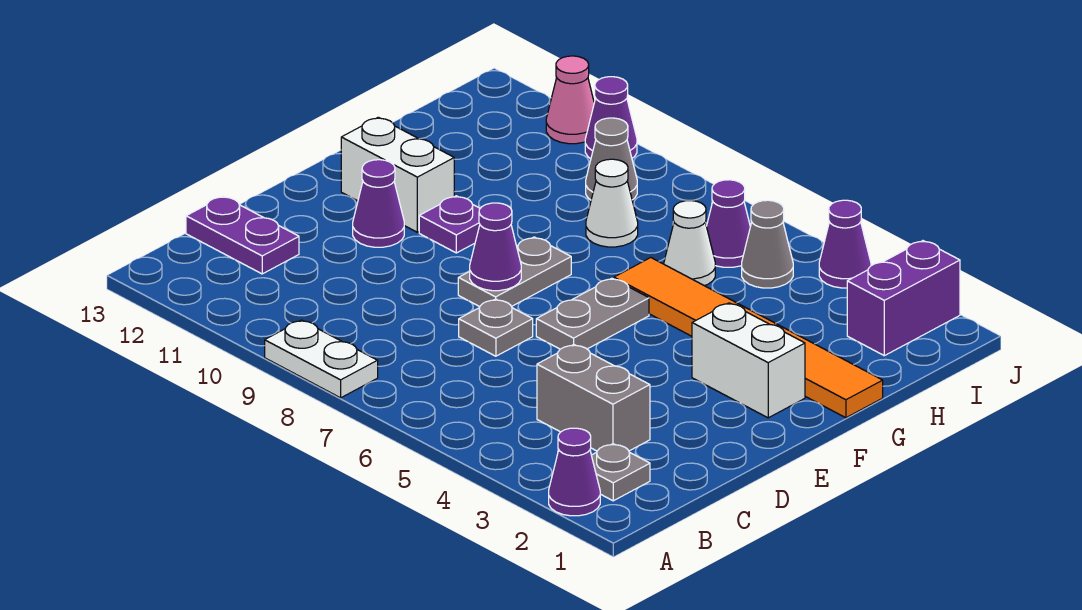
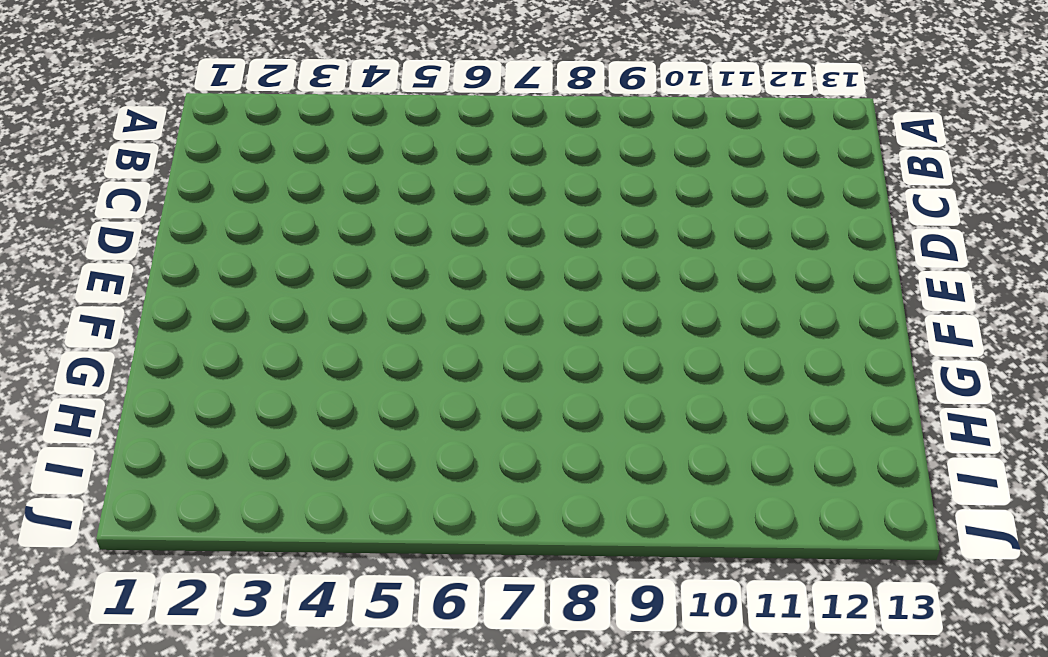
none -> purple cone A2 level 1
none -> white plate A8:A9 level 1
none -> grey plate B2 level 1

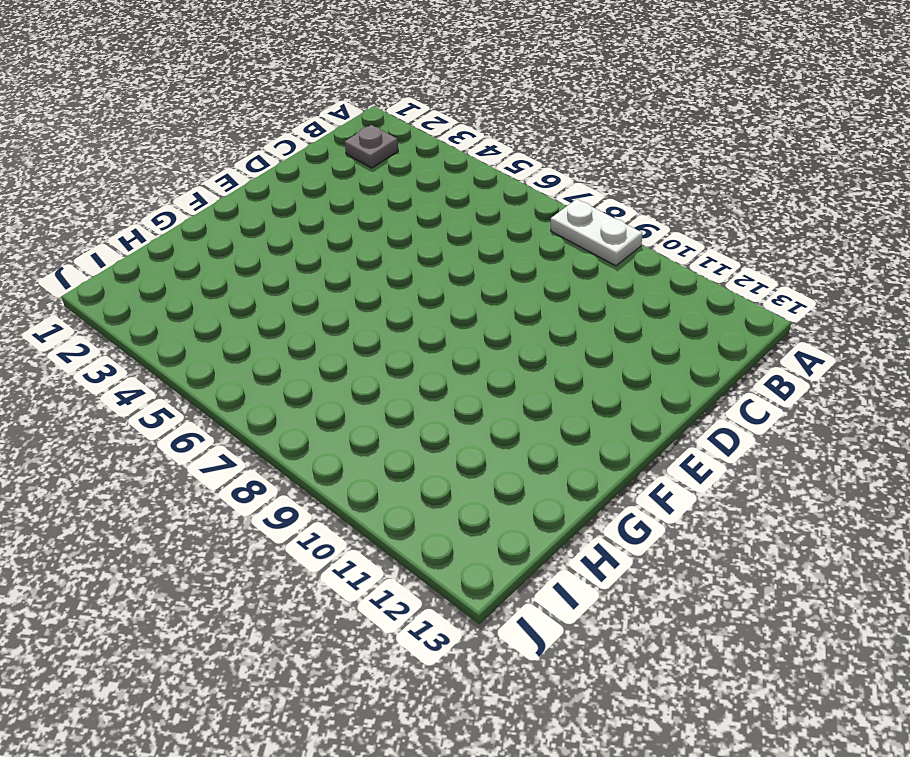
none -> purple cone A2 level 1
none -> grey brick C3:C4 level 1
none -> purple plate C12:C13 level 1

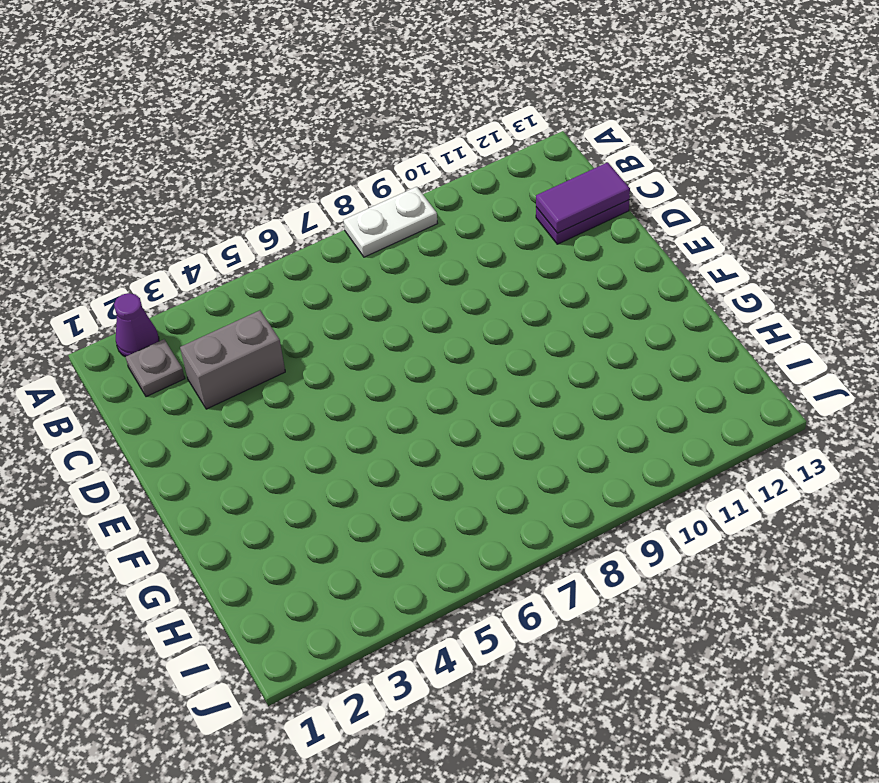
purple tile C12:C13 level 2 -> none
none -> grey plate D7 level 1
none -> grey plate E6:F6 level 1
none -> grey plate E8:F8 level 1

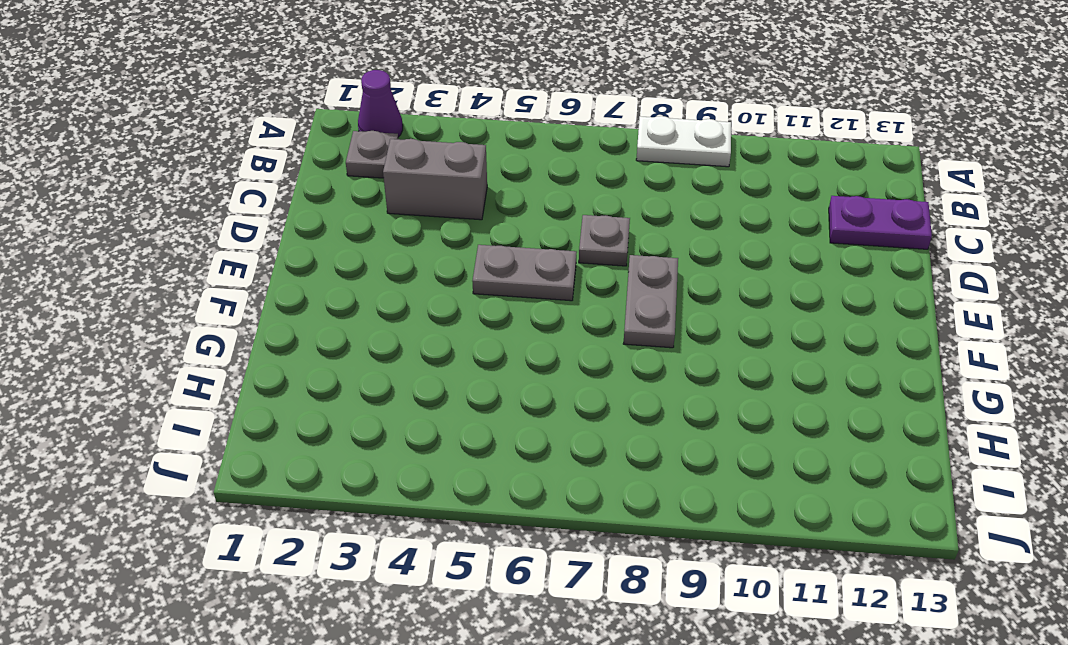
grey plate E5:E6 level 1 -> grey plate E6:F6 level 1
none -> purple cone E11 level 1
none -> white brick F2:F3 level 1
none -> purple plate F10 level 1

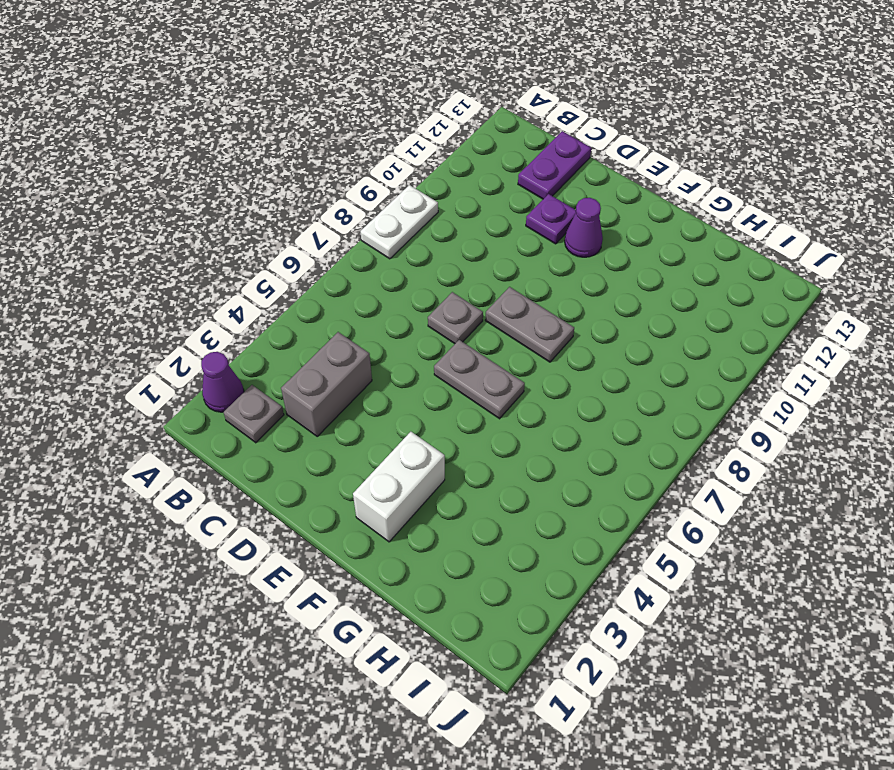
purple plate D11 level 1 -> purple plate F10 level 1
none -> white brick F11:F12 level 1
none -> orange tile G1:G6 level 1
none -> white cone H6 level 1

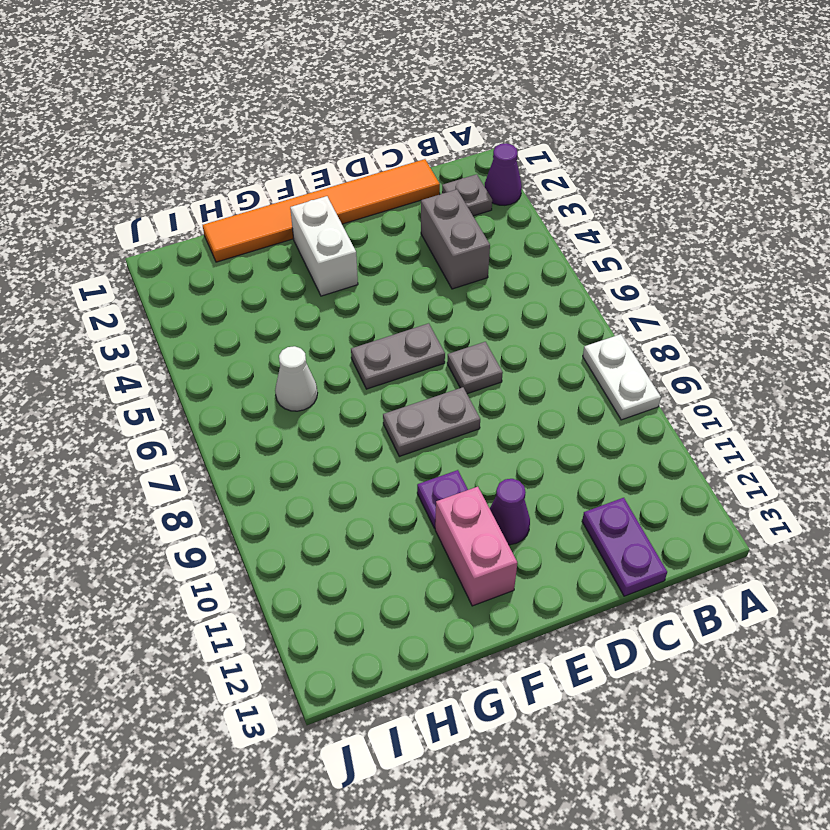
orange tile C1:H1 level 1 -> orange tile G1:G6 level 1
pink brick F11:F12 level 1 -> white brick F11:F12 level 1
none -> white cone H8 level 1
none -> purple brick I2:J2 level 1
none -> grey cone I5 level 1

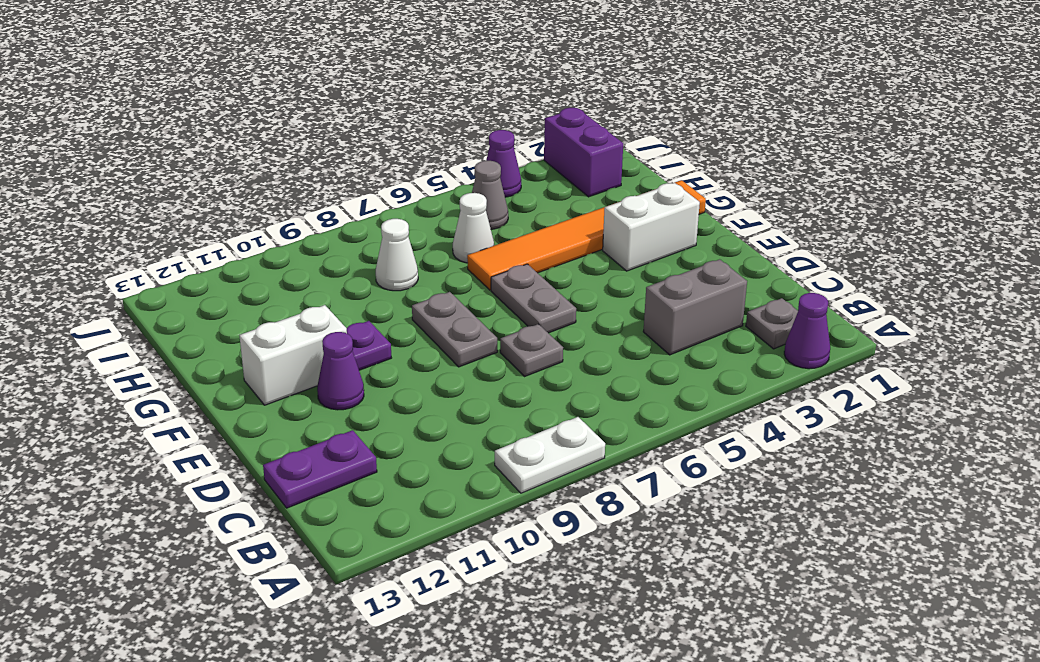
none -> purple cone I6 level 1
none -> grey cone I9 level 1
none -> purple cone J10 level 1

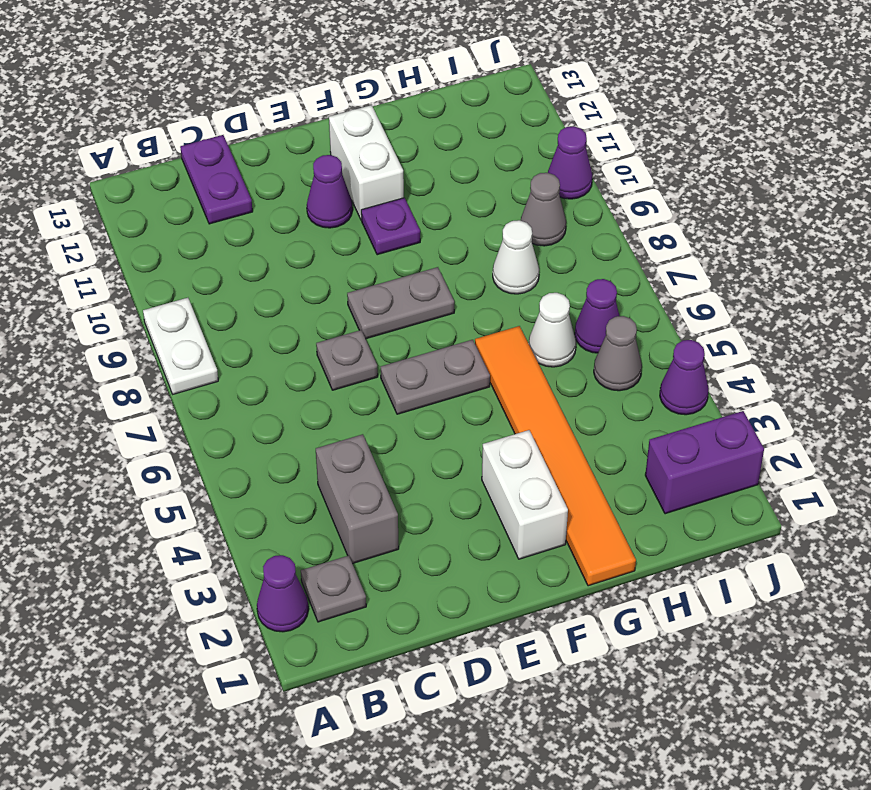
none -> pink cone J11 level 1
none -> purple cone E8 level 2

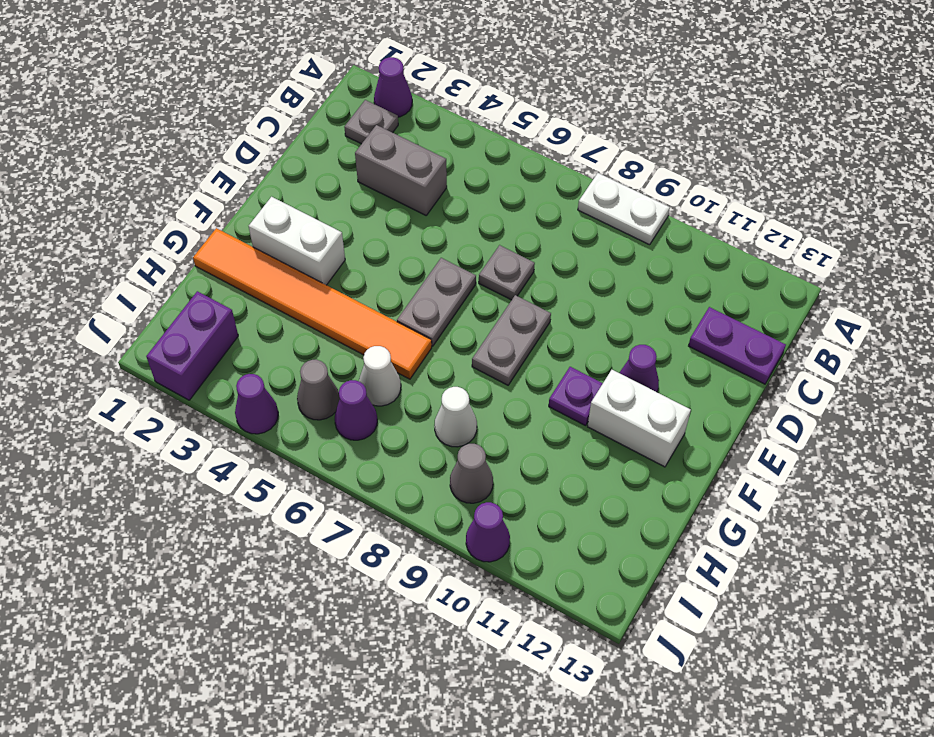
none -> pink cone J11 level 1
none -> purple cone E8 level 2

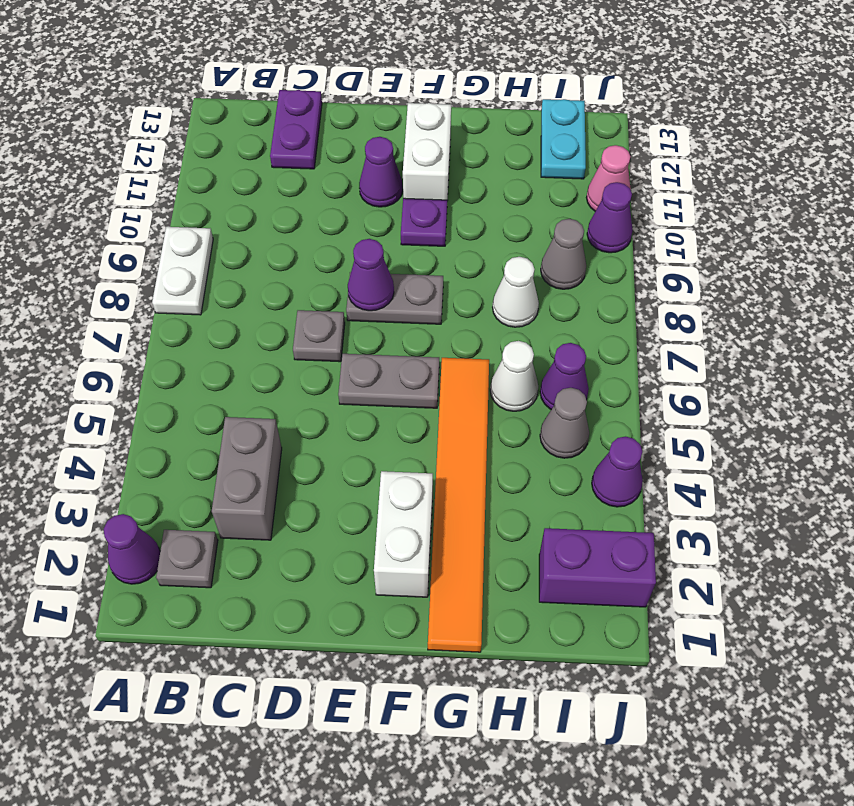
cyan plate I12:I13 level 1 -> none

